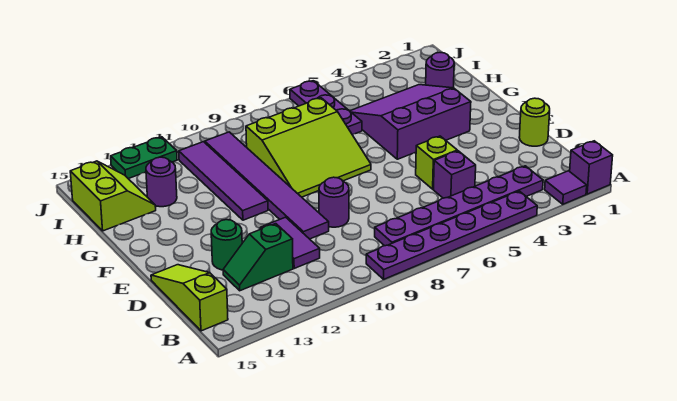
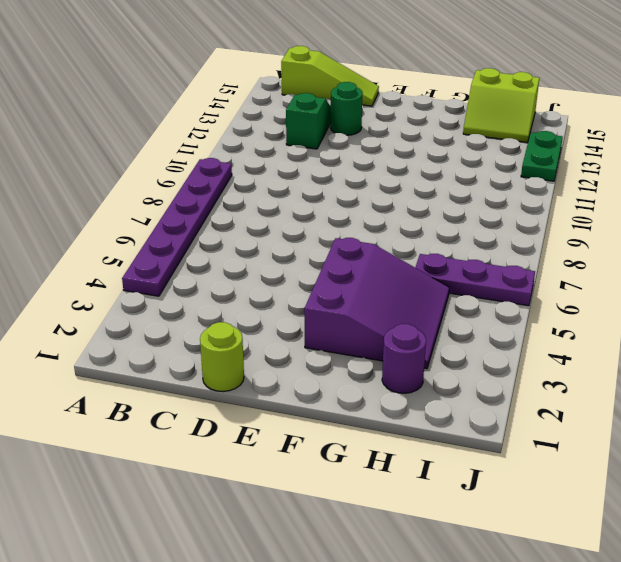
none -> purple brick A1 level 1
none -> purple tile A2 level 1
none -> purple plate B3:B8 level 1

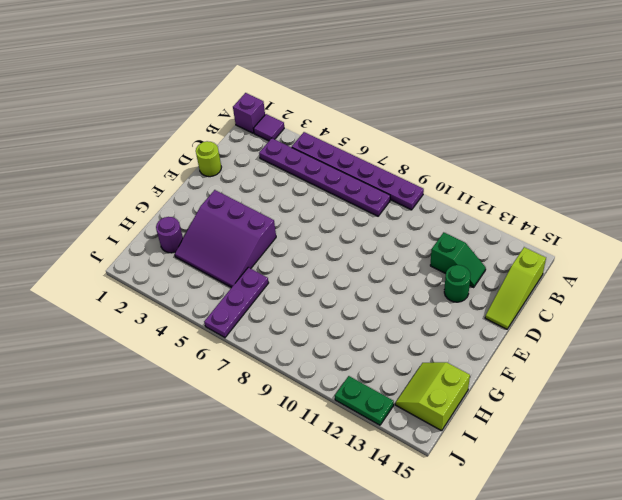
none -> purple brick C5 level 1
none -> purple tile C11:D11 level 1
none -> lime brick D5 level 1

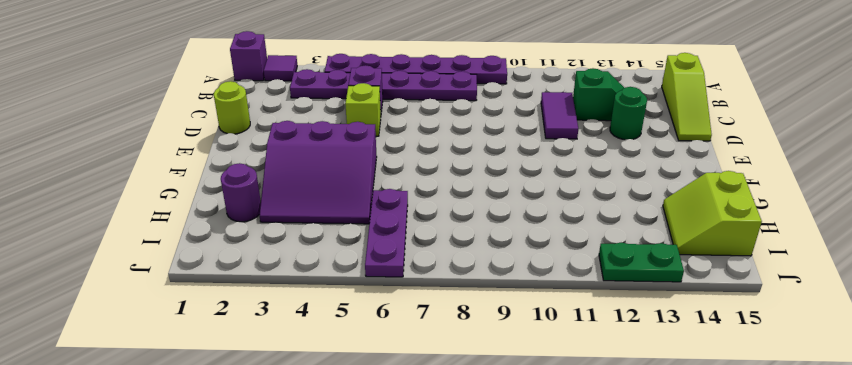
none -> purple round brick D9 level 1
none -> purple tile D10:I10 level 1
none -> lime slope F7:H9 level 1 top H

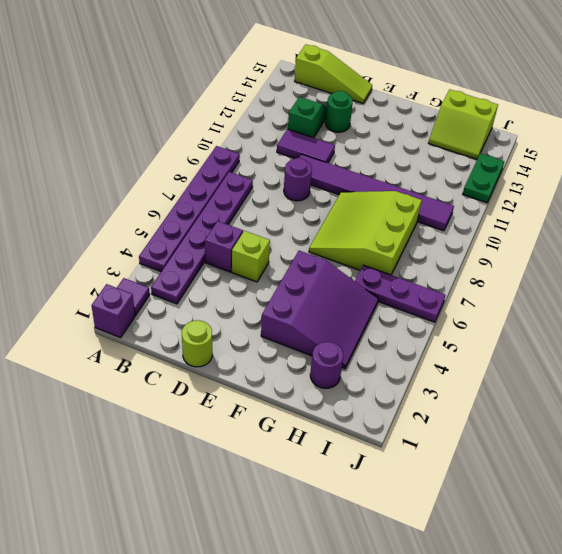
none -> purple tile F11:I11 level 1
none -> purple round brick H13 level 1

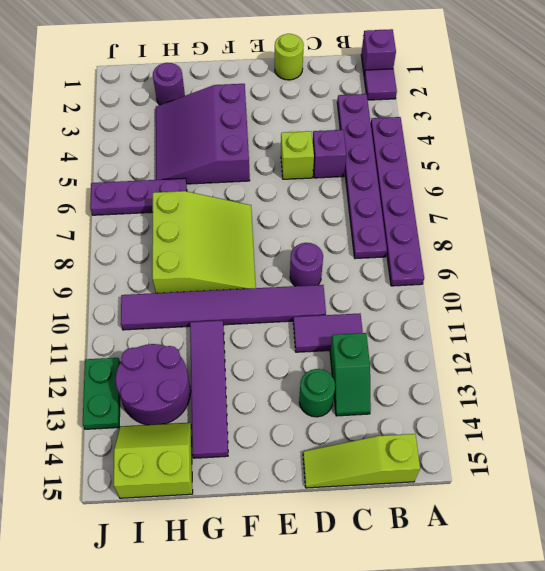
purple tile G11:G14 level 1 -> purple tile F11:I11 level 1
purple round brick H12:I13 level 1 -> purple round brick H13 level 1

